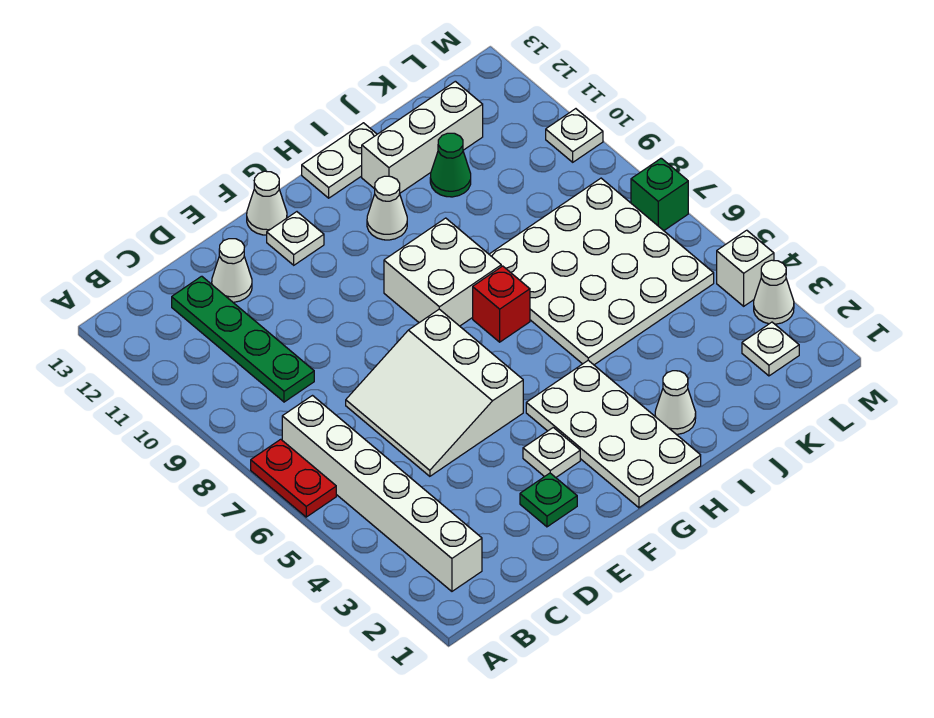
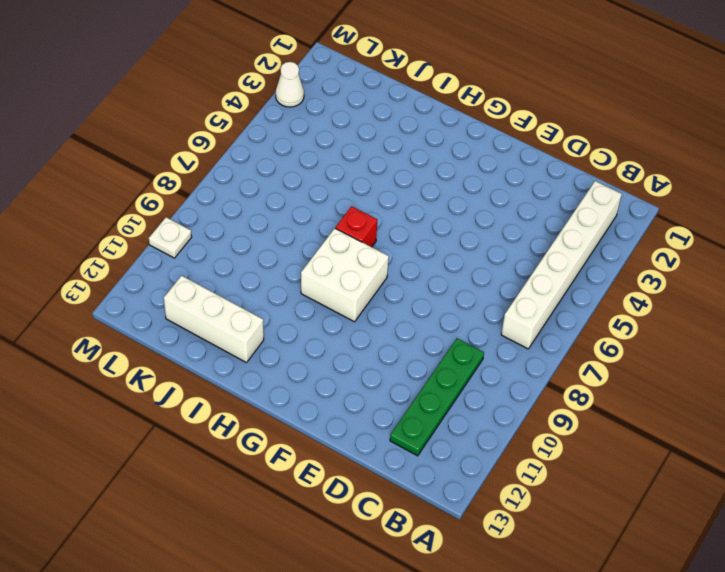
none -> red plate A6:A7 level 1
none -> white slope D5:F7 level 1 top F
none -> white cone D12 level 1

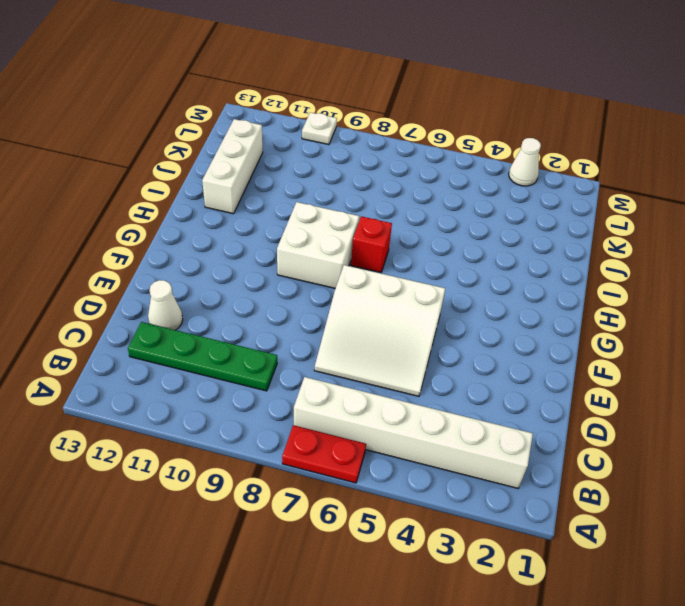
none -> green plate E2 level 1
none -> white plate F3 level 1
none -> white plate F12 level 1

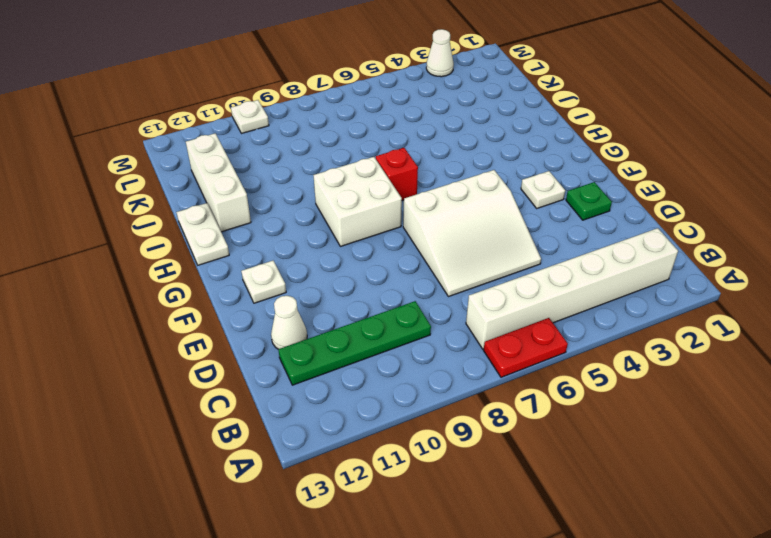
none -> white cone F13 level 1
none -> white plate G1:H4 level 1
none -> white cone H11 level 1

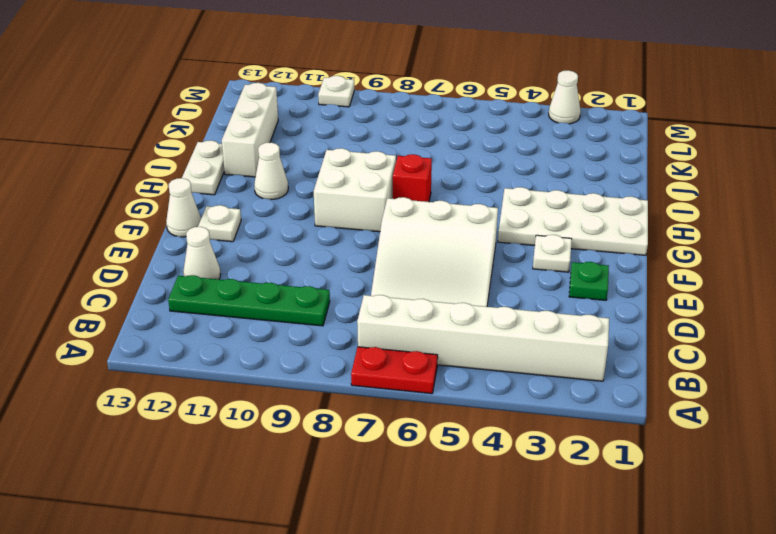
none -> white cone I2 level 1
none -> white plate I5:L8 level 1
none -> green cone J11 level 1

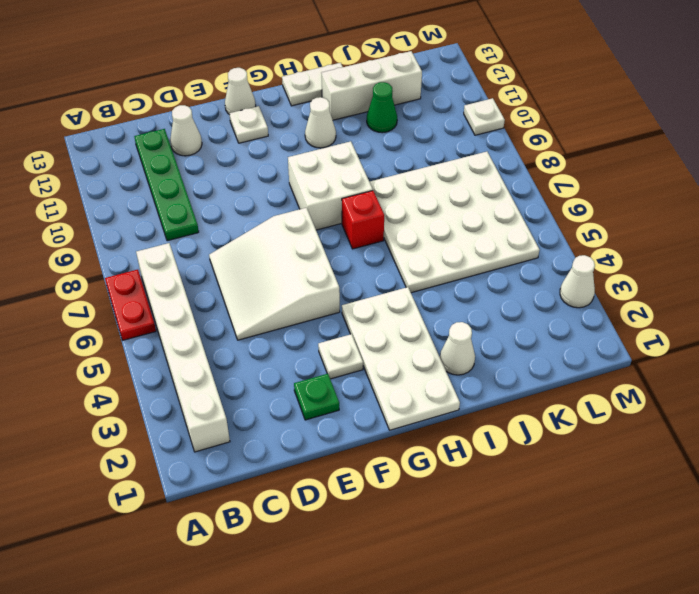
none -> white plate L2 level 1
none -> white brick M4 level 1
none -> green brick M7 level 1

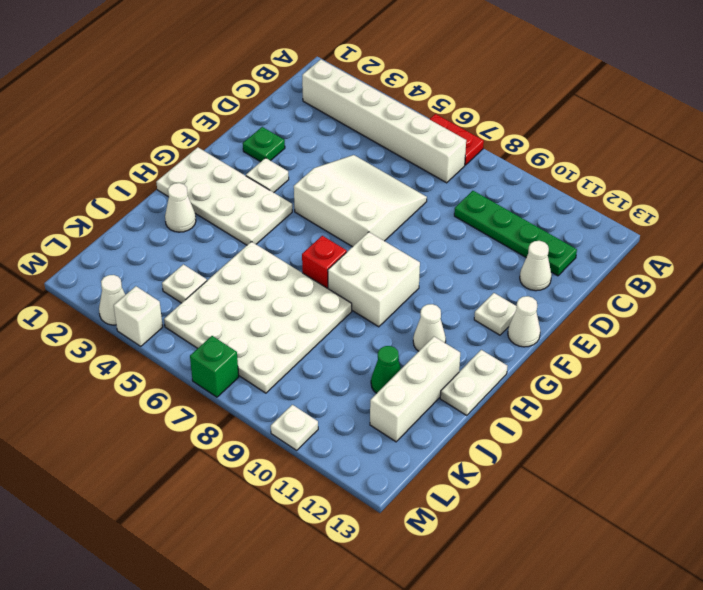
white plate K4 level 1 -> white plate L2 level 1

